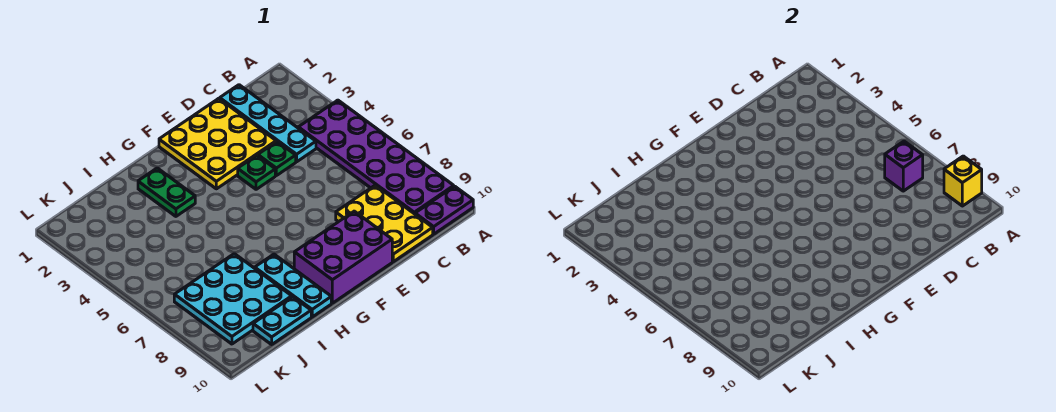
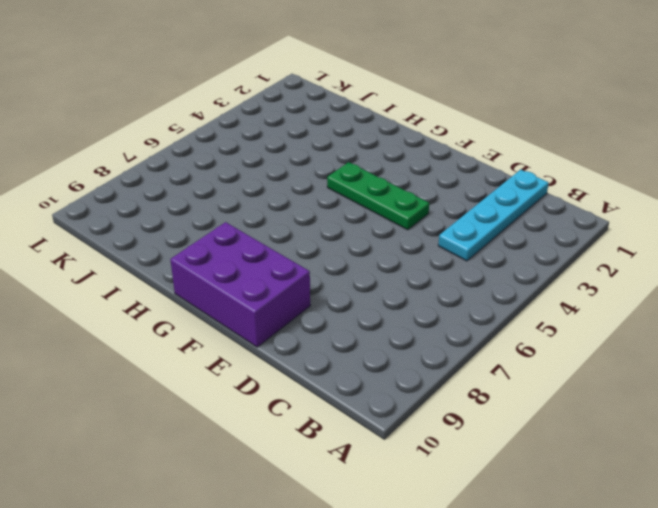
green plate E4:G4 level 1 -> green plate E4 level 1
none -> purple plate A4:B9 level 1
none -> purple plate A10:B10 level 1
none -> yellow plate C8:D10 level 1

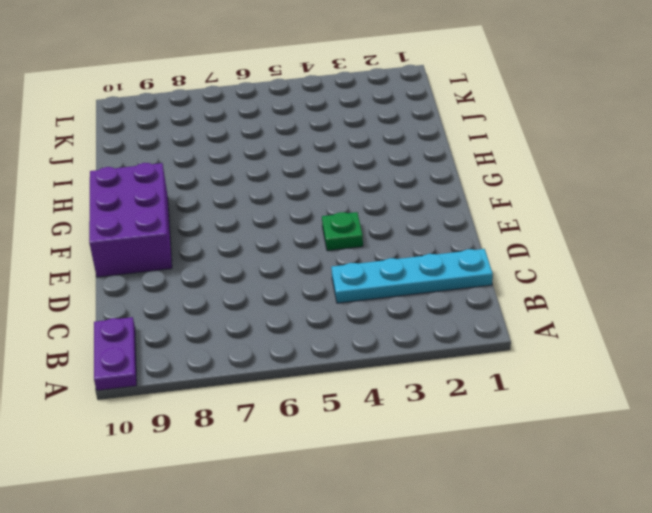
none -> purple plate A4:B9 level 1
none -> yellow plate C8:D10 level 1
none -> yellow plate D1:F3 level 1

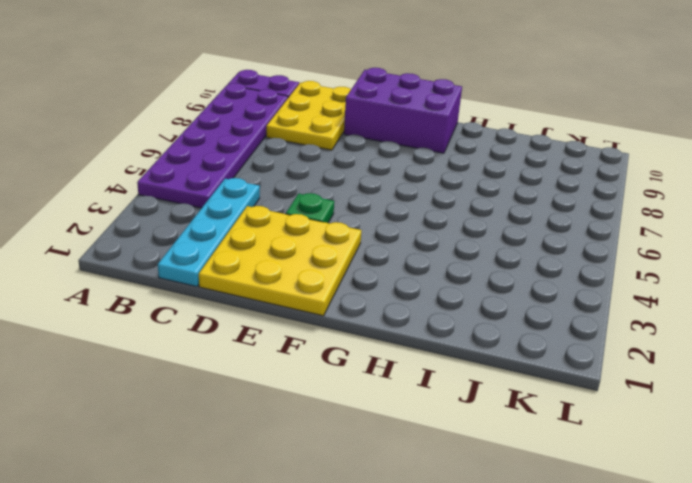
none -> green plate D4 level 1
none -> green plate H2:H3 level 1
none -> cyan plate H8:H10 level 1

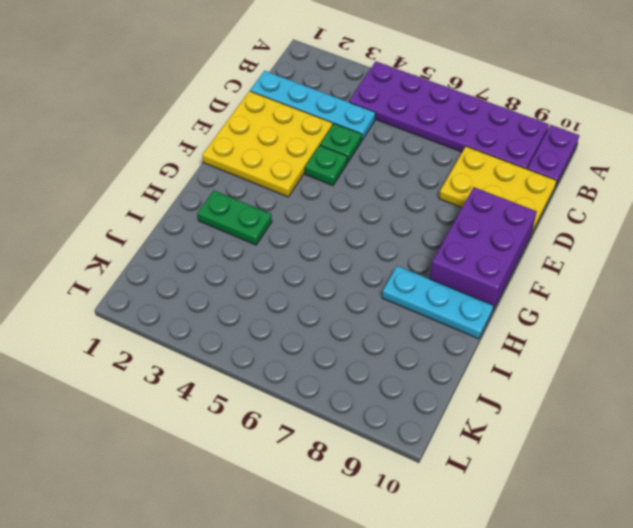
none -> cyan plate I7:K9 level 1
none -> cyan plate I10:J10 level 1
none -> yellow brick A9 level 2

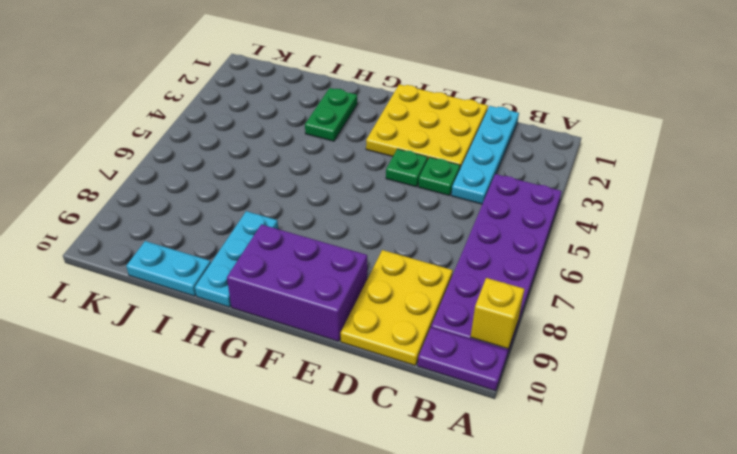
none -> cyan plate I7:K9 level 1
none -> purple brick B7 level 2

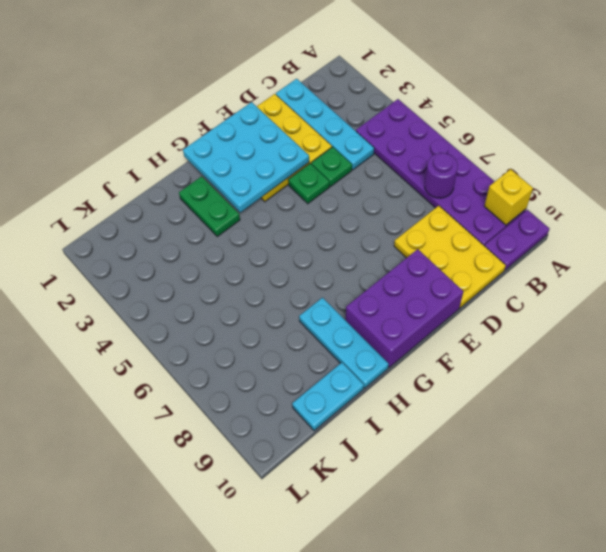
purple round brick B7 level 2 -> purple brick B7 level 2
cyan plate E1:G3 level 2 -> cyan plate I7:K9 level 1

